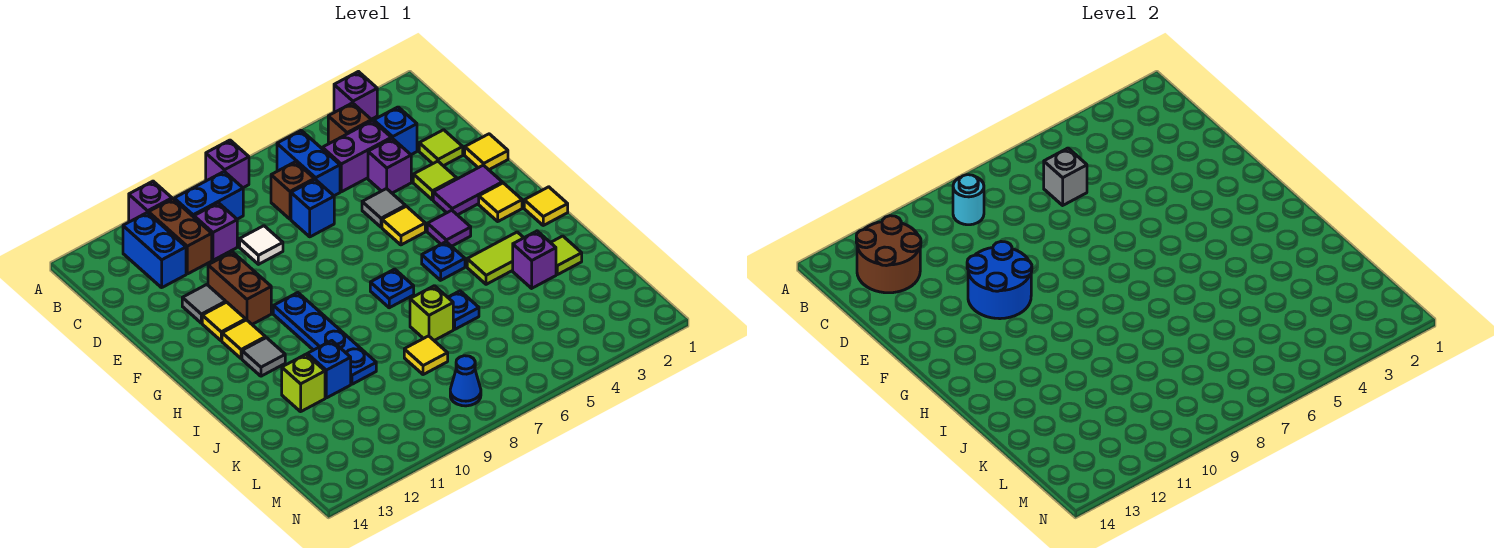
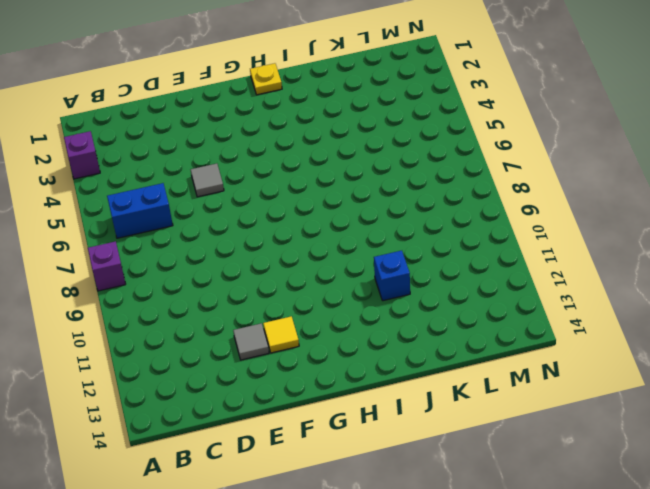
yellow plate H1 level 1 -> yellow tile H1 level 1
none -> purple brick A11 level 1
none -> brown brick B4 level 1
none -> blue brick B9:B10 level 1
none -> brown brick B11:C11 level 1

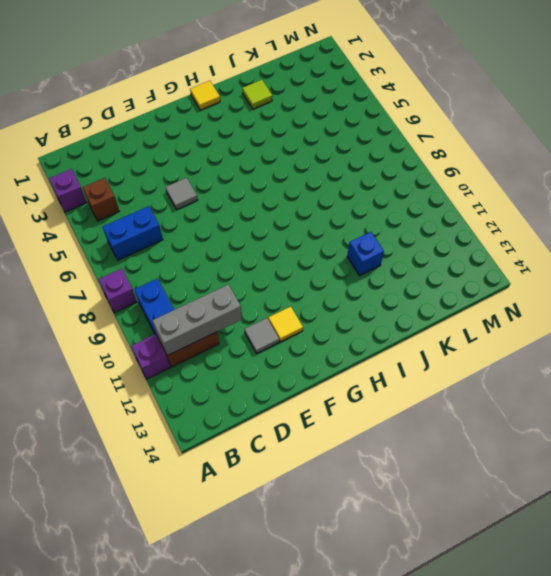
grey brick B11:D11 level 2 -> none
none -> blue brick B12:C12 level 1
none -> blue brick C3 level 1
none -> purple brick C4:C5 level 1
none -> brown brick C7 level 1

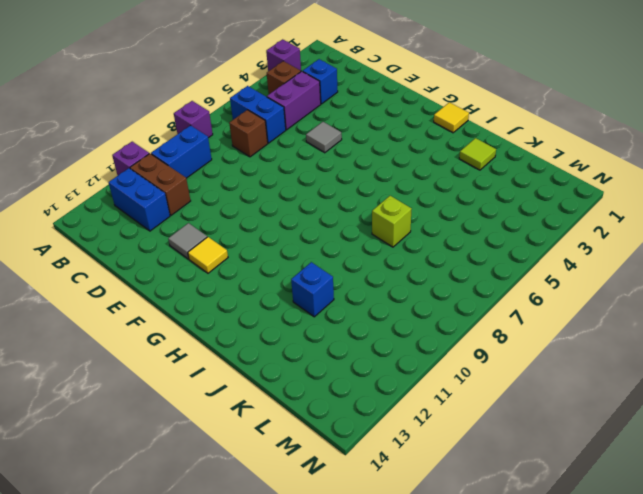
none -> purple brick C10 level 1
none -> lime tile D2 level 1
none -> purple brick D4 level 1
none -> blue brick D7 level 1

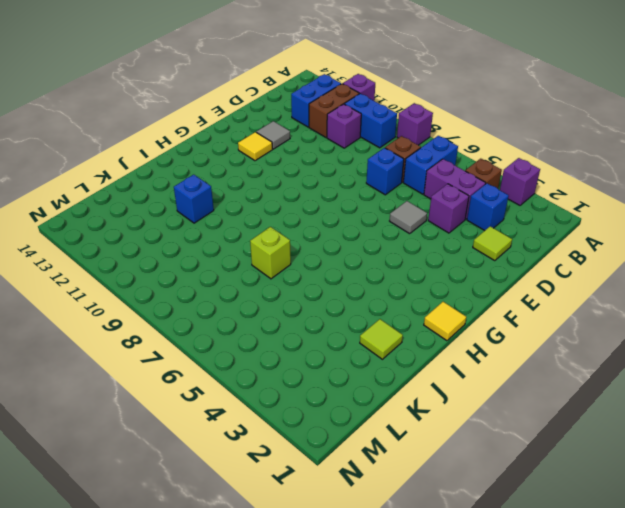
none -> white tile D9 level 1
none -> yellow tile E1 level 1
none -> lime tile E3 level 1
none -> brown brick E11:F11 level 1

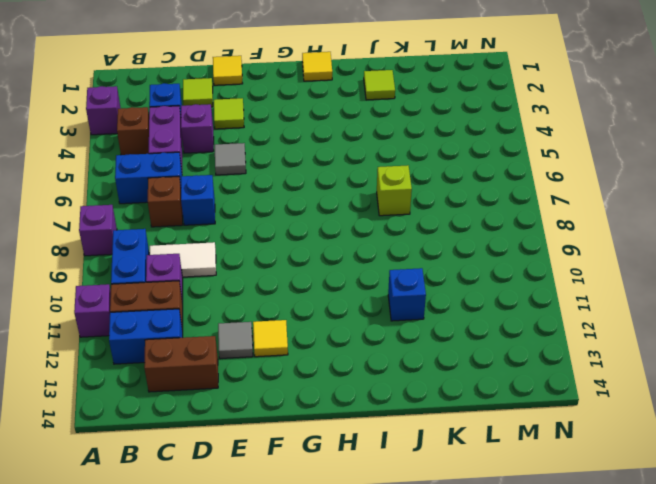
white tile C9:D9 level 1 -> white tile D9 level 1
brown brick C13:D13 level 1 -> brown brick E11:F11 level 1
none -> purple tile F2:F3 level 1
none -> yellow tile F5 level 1
none -> yellow tile G2 level 1
none -> purple tile G4 level 1

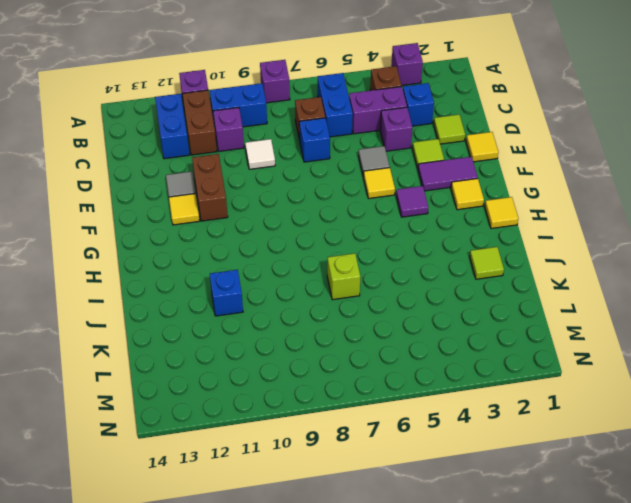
none -> blue plate G10:J10 level 1
none -> yellow tile G12 level 1
none -> blue plate H5 level 1
none -> blue plate H7 level 1

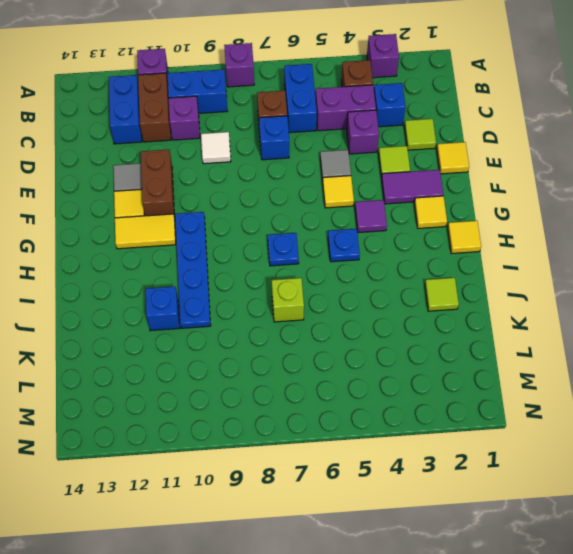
yellow tile G11:G12 level 1 -> yellow tile G12 level 1
none -> grey tile H12 level 1
none -> lime tile I3:I4 level 1
none -> purple brick J3 level 1
none -> blue plate J6 level 1

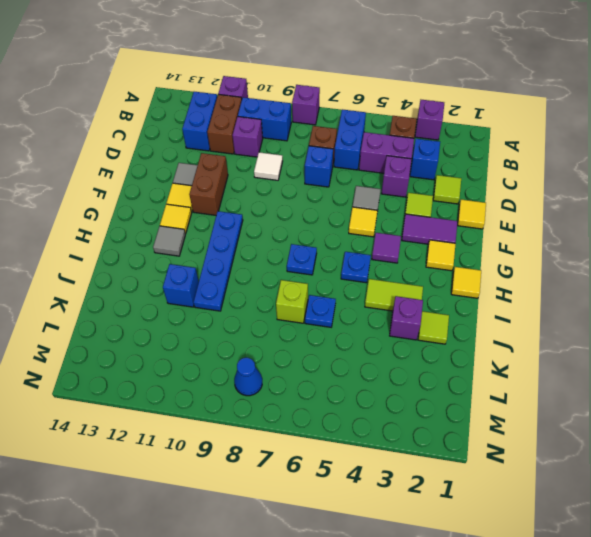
none -> lime brick J12 level 1
none -> yellow tile K8 level 1
none -> cyan round brick B9 level 2
none -> brown round brick B12:C13 level 2

